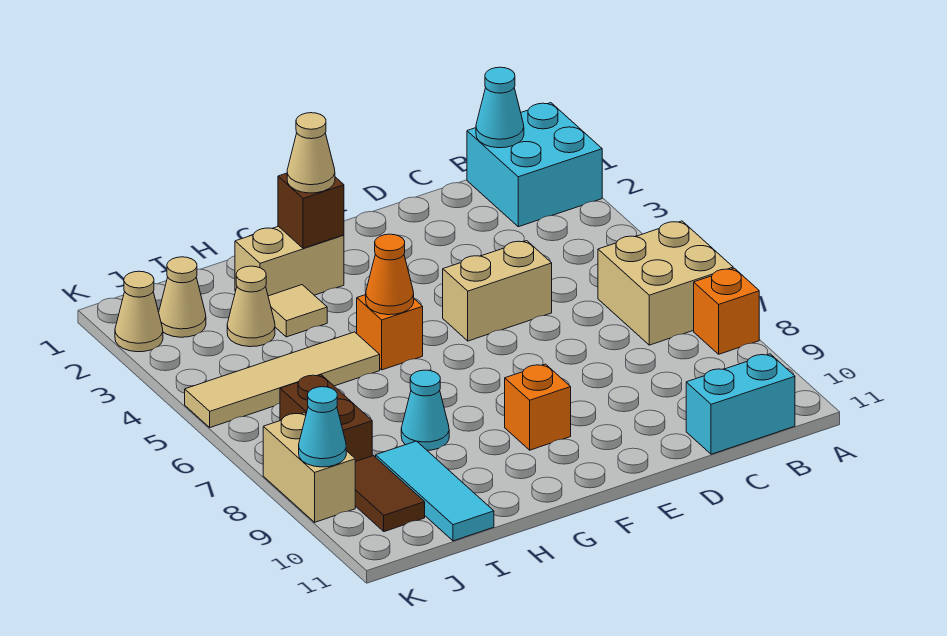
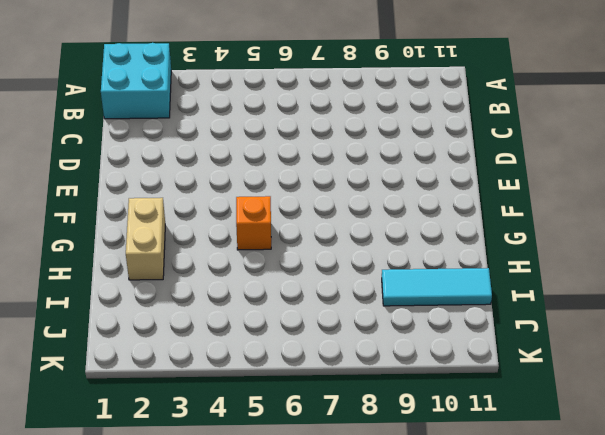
none -> tan brick A6:B7 level 1
none -> orange brick A8 level 1
none -> cyan brick B11:C11 level 1

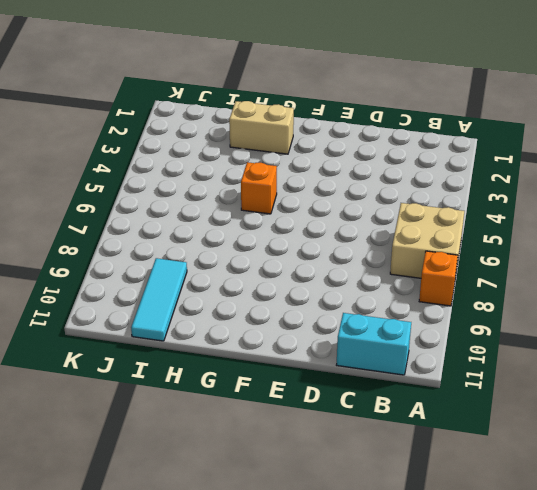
none -> cyan brick A1:B2 level 1
none -> tan brick D5:E5 level 1
none -> orange brick F9 level 1

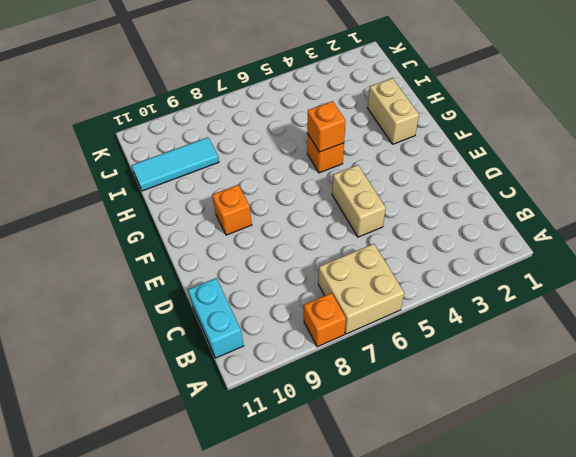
orange brick G5 level 2 -> orange cone G5 level 2
none -> cyan brick A1:B2 level 1
none -> tan tile H3 level 1
none -> tan tile H5:K5 level 1

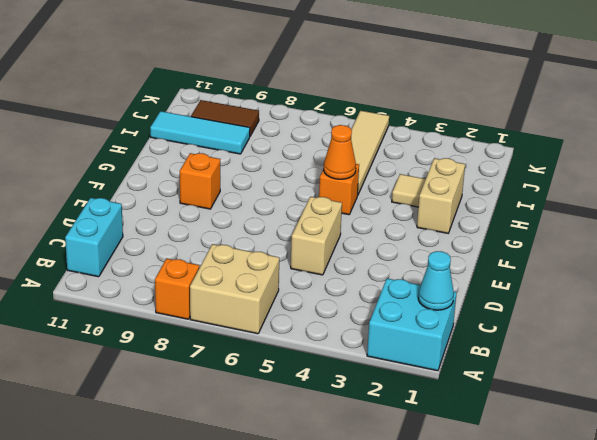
none -> cyan cone H8 level 1
none -> tan cone I3 level 1
none -> tan cone J2 level 1

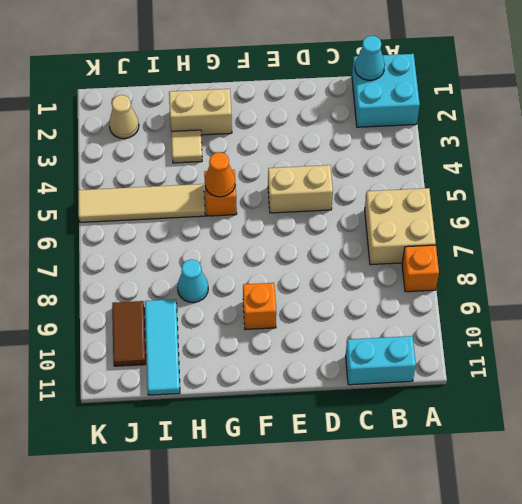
none -> tan cone I3 level 1
none -> brown brick J7:J8 level 1
none -> tan cone K2 level 1

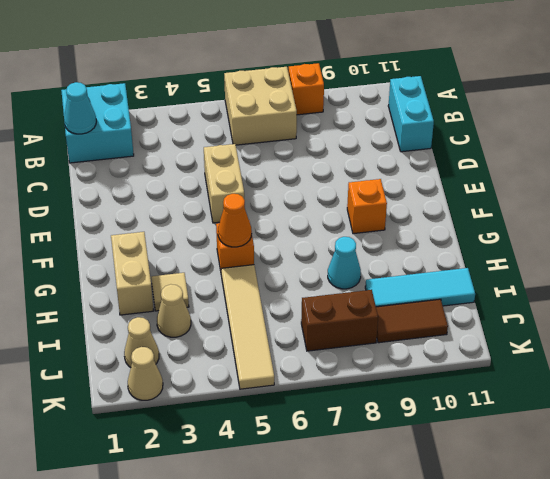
none -> tan brick K8:K9 level 1
none -> brown brick G2 level 2
none -> cyan cone K9 level 2

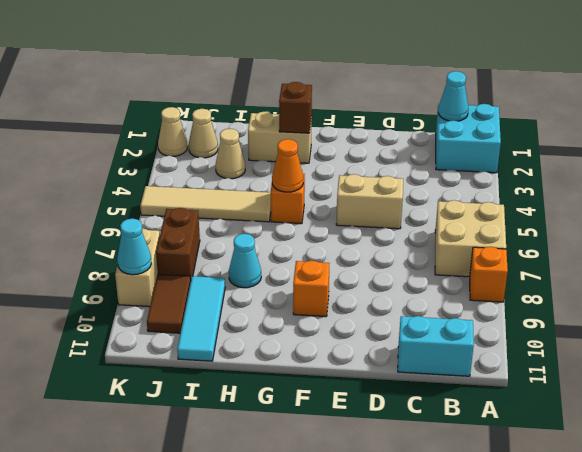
none -> tan tile H3 level 1
none -> tan cone G2 level 3

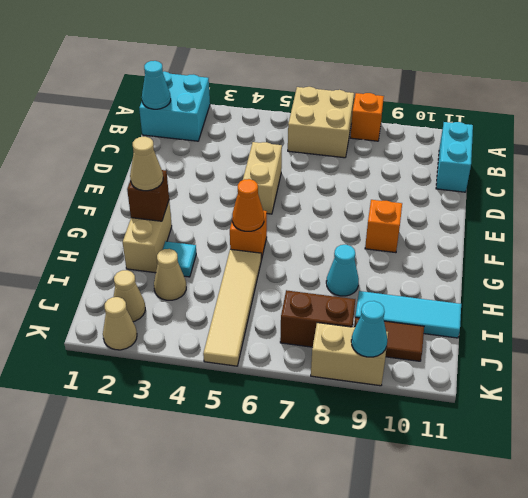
cyan tile H3 level 1 -> tan tile H3 level 1

